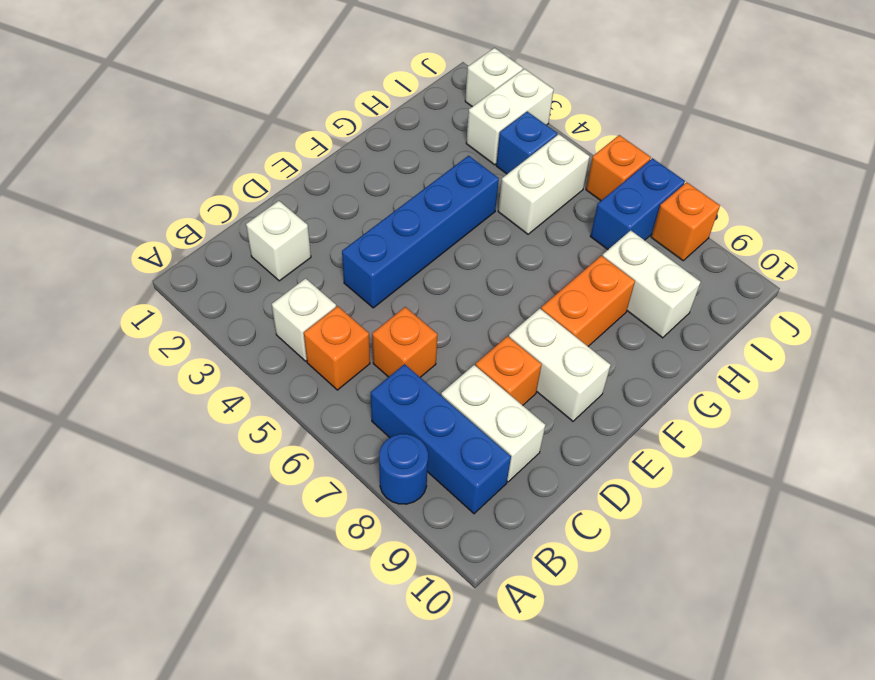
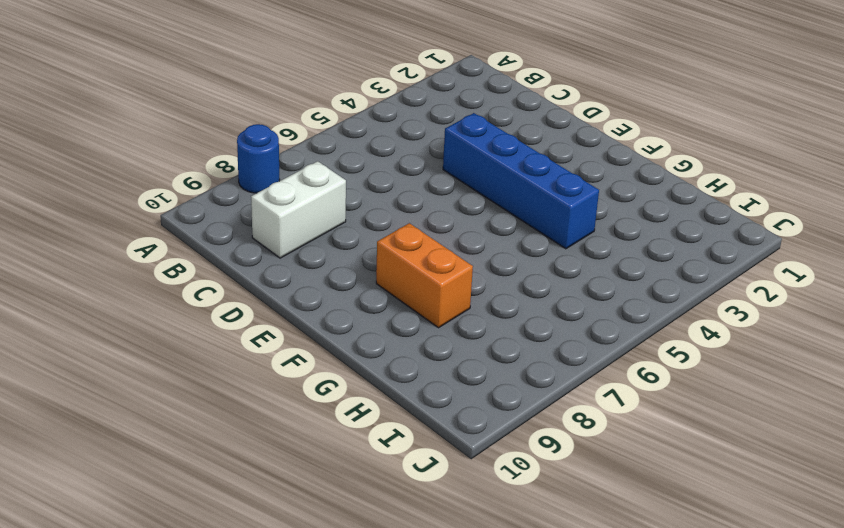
none -> white brick B4 level 1
none -> orange brick B5 level 1
none -> blue brick B7:B9 level 1

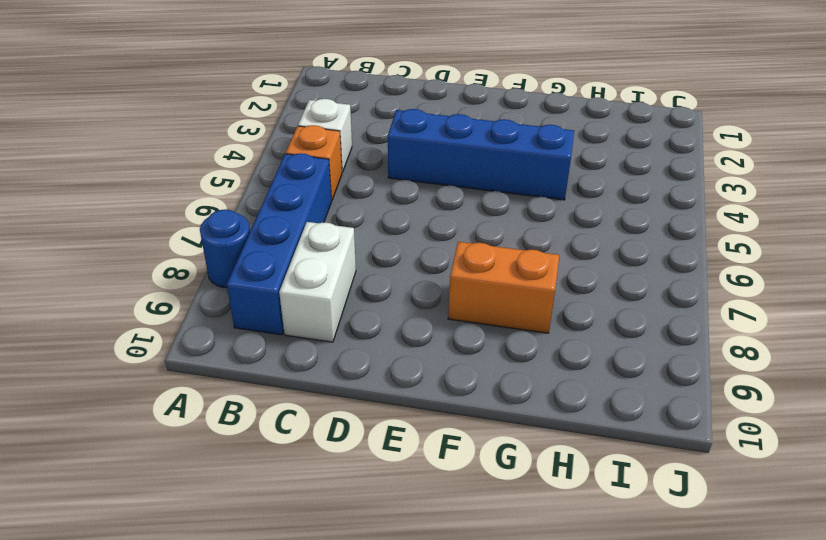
blue brick B6:B9 level 1 -> blue brick B7:B9 level 1
none -> white brick C2 level 1
none -> orange brick C6 level 1
none -> orange brick D8 level 1

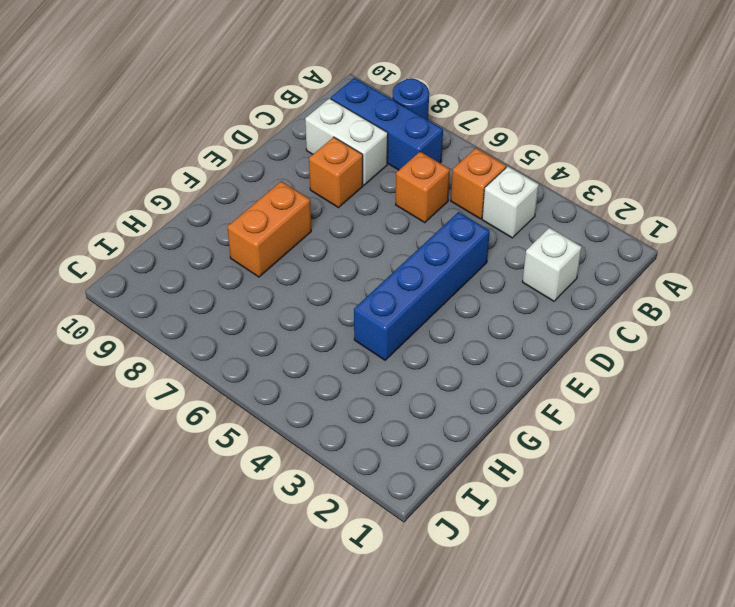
none -> white brick E8:E9 level 1
none -> white brick H5:I5 level 1
none -> white brick H8:H9 level 1

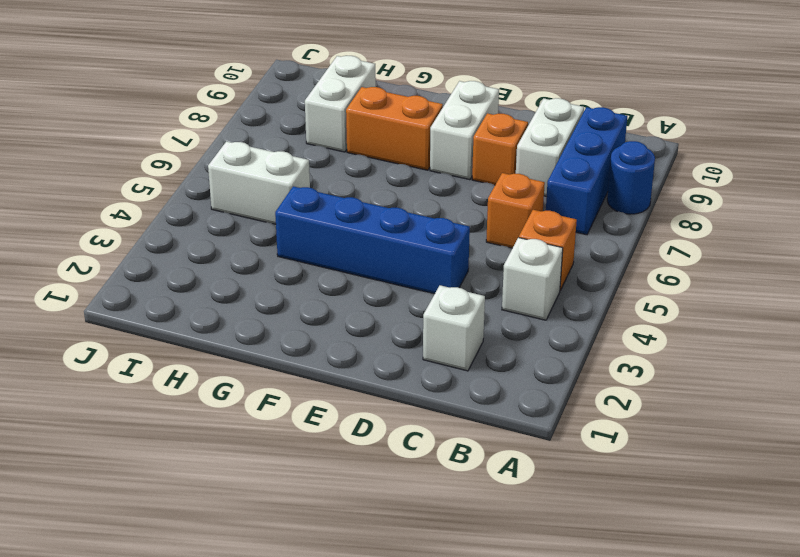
none -> white brick I3:J3 level 1
none -> blue brick I4 level 1
none -> blue brick I7:J7 level 1

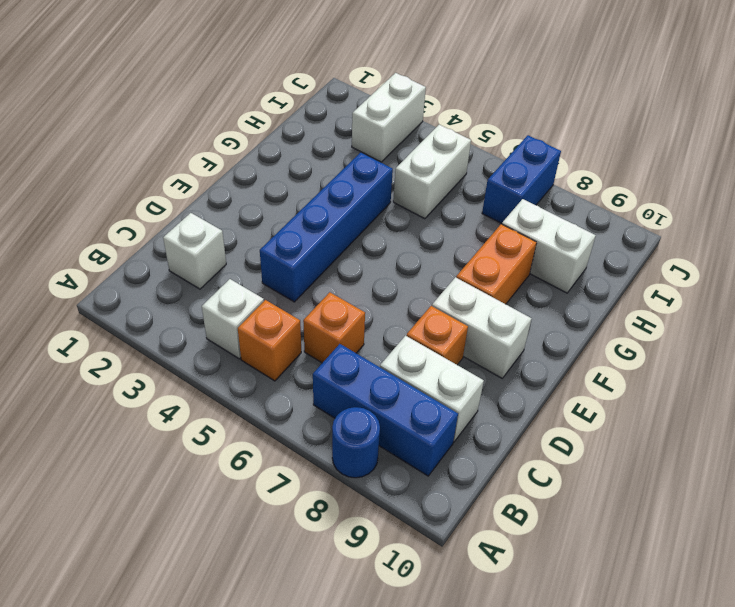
none -> blue brick I4 level 1
none -> white brick J2 level 1
none -> orange brick J6 level 1

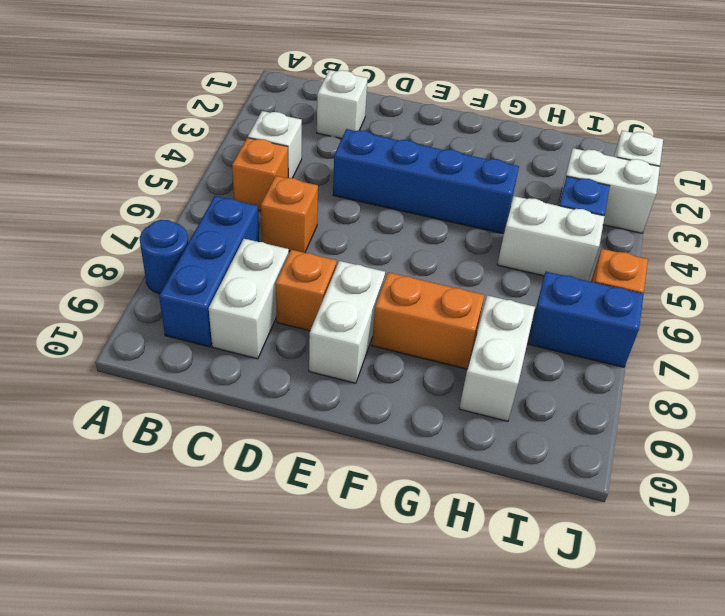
none -> orange brick J8 level 1

